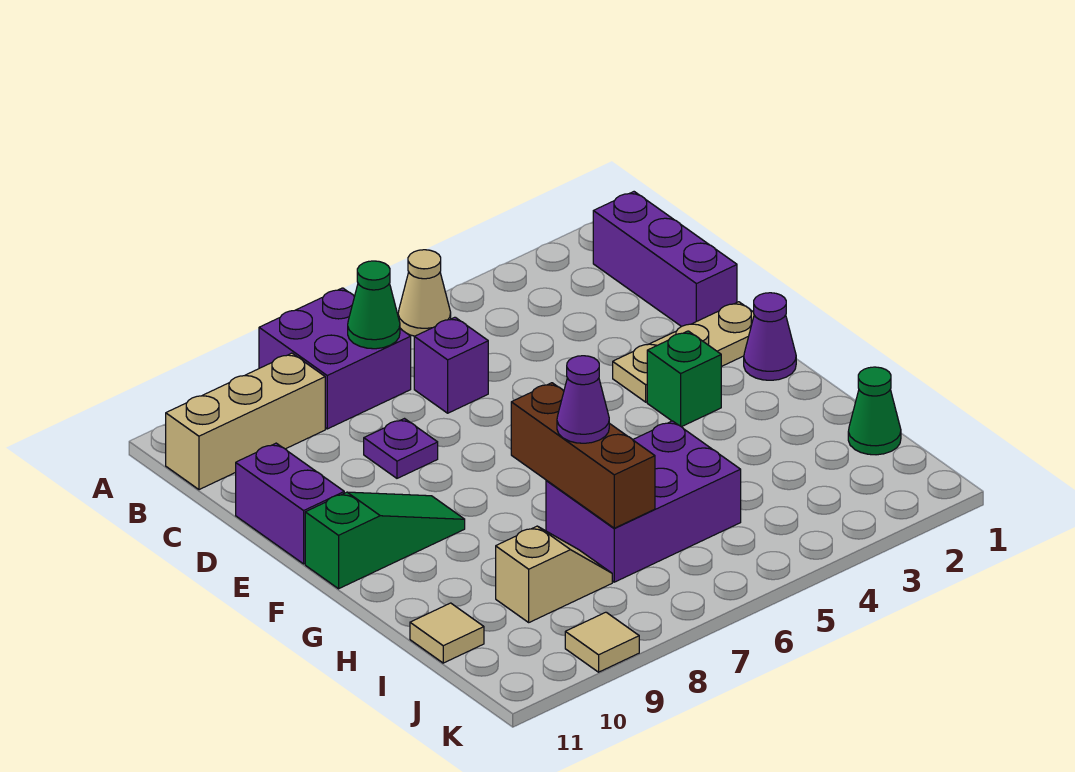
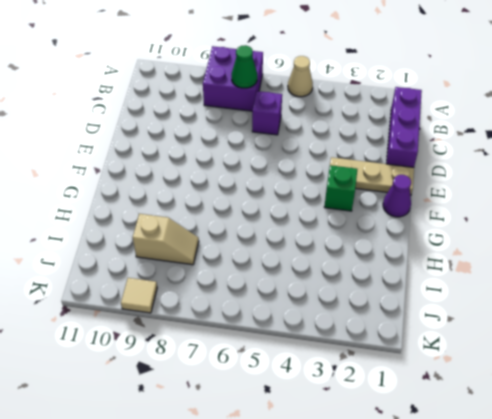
none -> tan brick B9:B11 level 1
none -> purple plate D8 level 1
none -> purple brick D11:E11 level 1

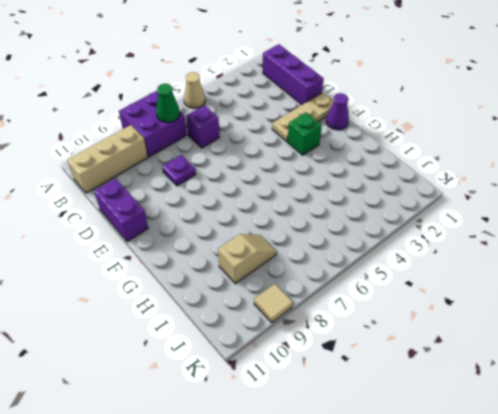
none -> green slope F9:F11 level 1 top 11
none -> purple brick H5:I7 level 1
none -> green cone I1 level 1

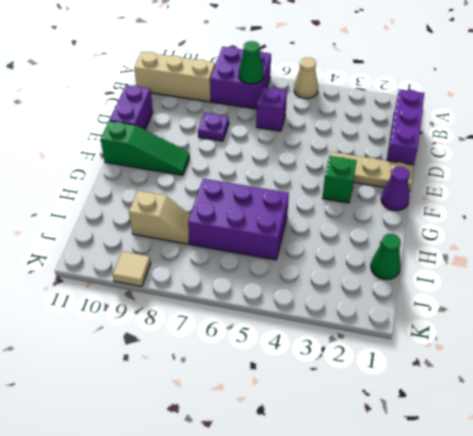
none -> tan tile I11 level 1
none -> brown brick G7:I7 level 2
none -> purple cone H7 level 3

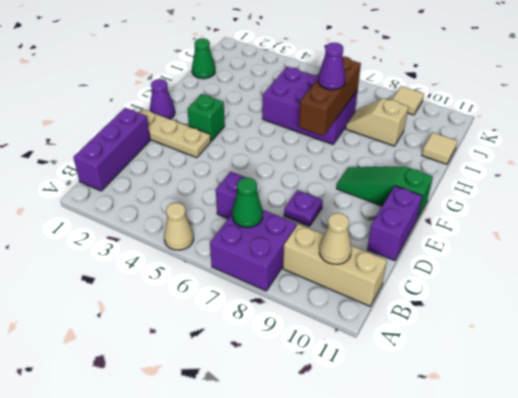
tan cone B10 level 2 -> none

